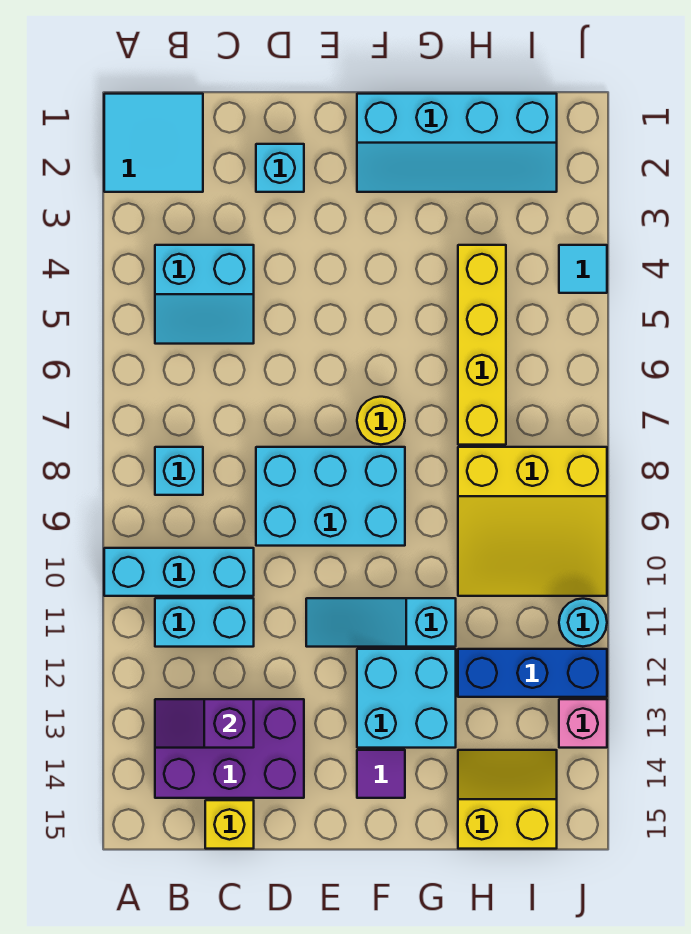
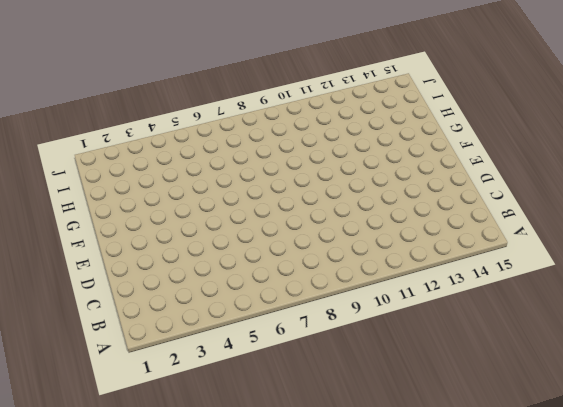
none -> cyan tile A1:B2 level 1
none -> cyan brick A10:C10 level 1
none -> cyan slope B4:C5 level 1 top 4

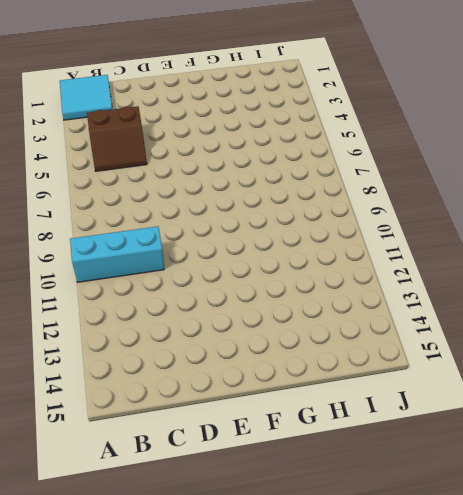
brown slope B4:C5 level 1 top 4 -> cyan slope B4:C5 level 1 top 4
none -> cyan brick B8 level 1
none -> cyan brick B11:C11 level 1
none -> purple brick B13:D14 level 1

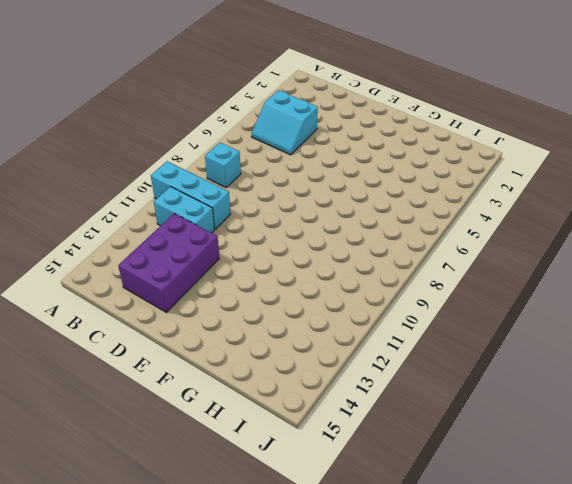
purple brick C12:D14 level 1 -> purple brick B13:D14 level 1
none -> cyan tile A1:B2 level 1
none -> yellow brick C15 level 1
none -> cyan brick D2 level 1

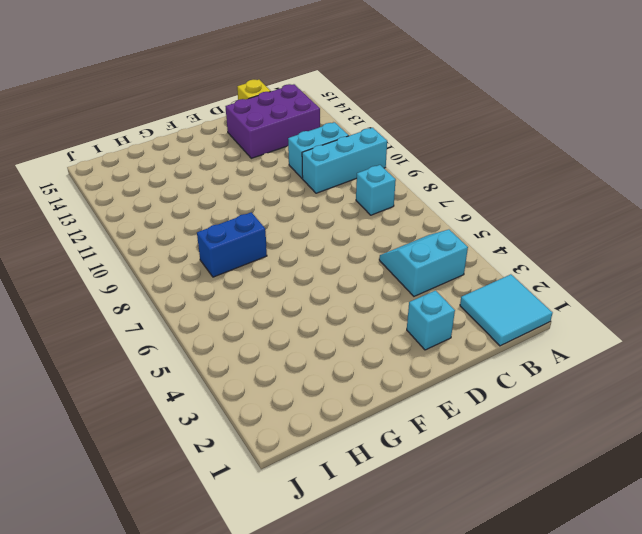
blue brick G8:H8 level 1 -> yellow slope H8:J10 level 1 top 8
none -> cyan brick D8:F9 level 1
none -> cyan slope E11:G11 level 1 top G
none -> cyan slope F1:I2 level 1 top 1

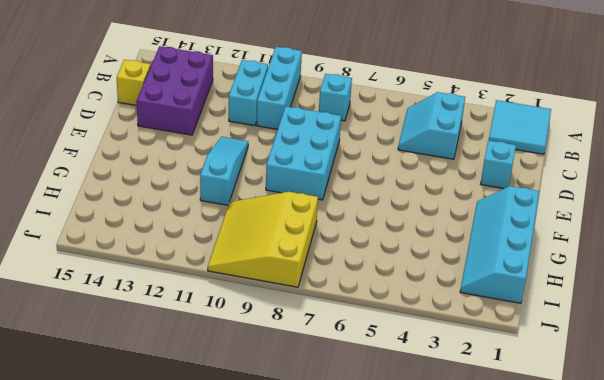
none -> yellow round brick F7 level 1
none -> cyan brick F12:G13 level 1
none -> purple tile F14 level 1

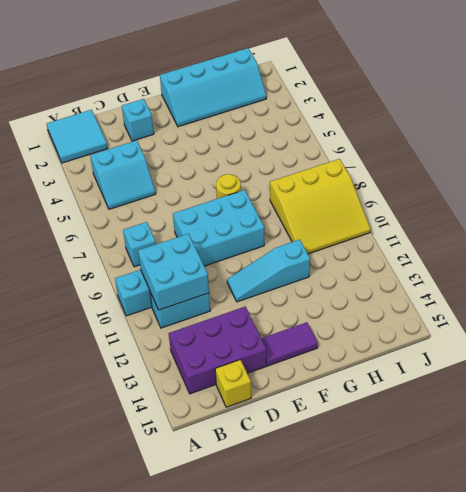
cyan brick B10:C11 level 2 -> cyan brick F12:G13 level 1
purple tile E14:F14 level 1 -> purple tile F14 level 1
none -> yellow brick H4:H7 level 1
none -> blue brick H12:J12 level 1
none -> yellow slope H14:I15 level 1 top 15

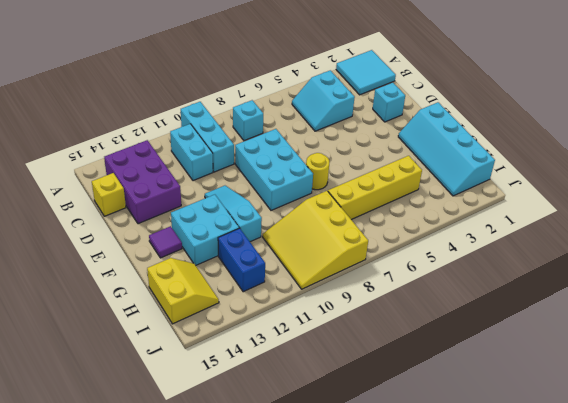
blue brick H12:I12 level 1 -> blue brick H12:J12 level 1
none -> cyan tile J4 level 1
none -> cyan round brick J11 level 1
none -> pink brick J13 level 1

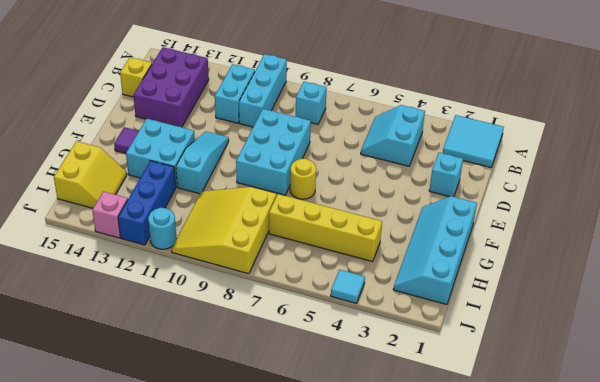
none -> purple slope B13:C13 level 2 top C

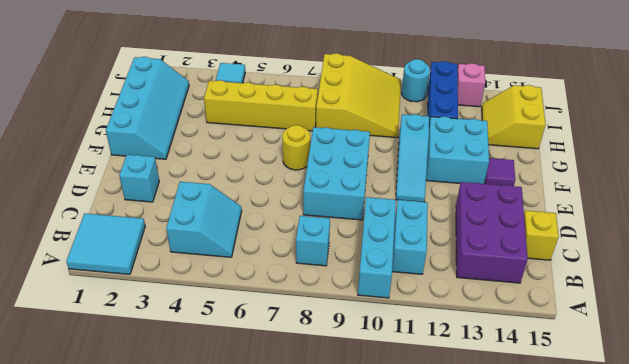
none -> purple slope B13:C13 level 2 top C

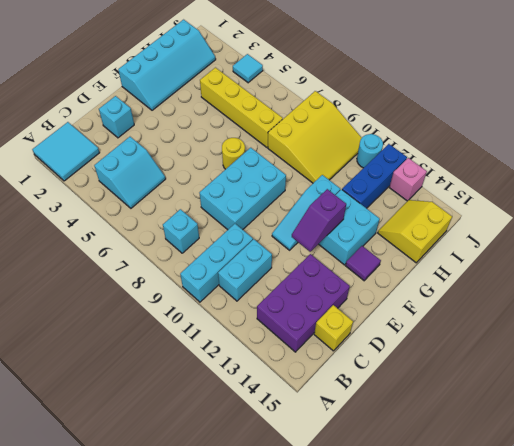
purple slope E12:F12 level 2 top F -> purple slope B13:C13 level 2 top C

